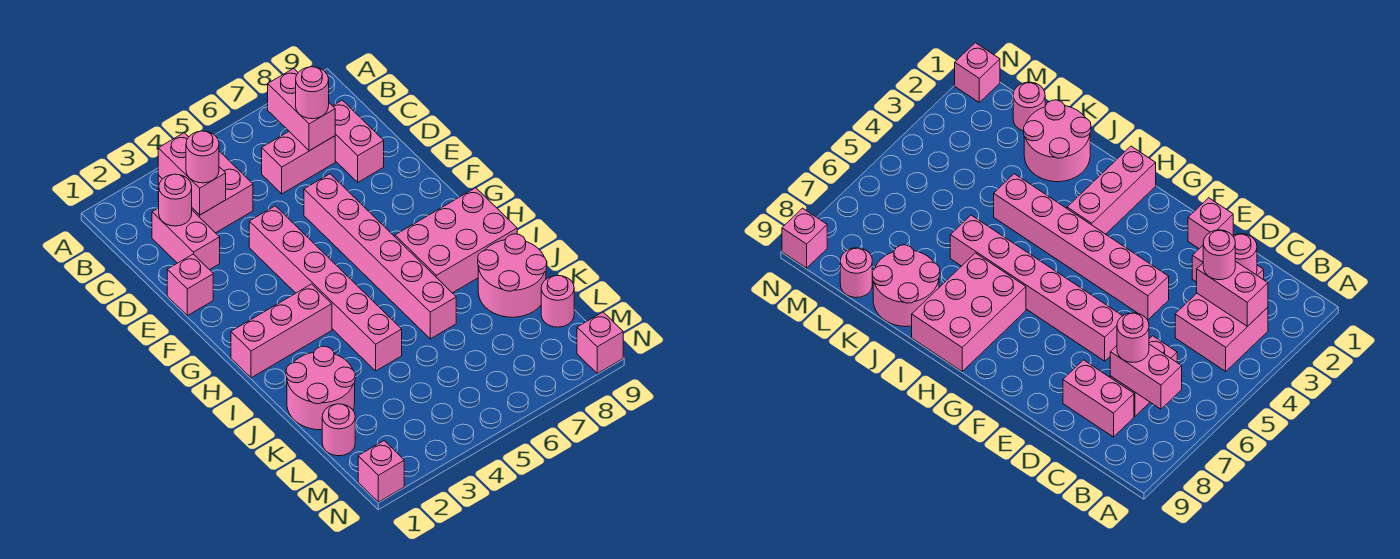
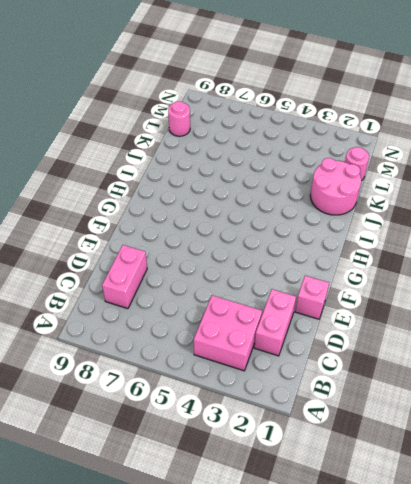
none -> pink brick C6:C7 level 1
none -> pink brick E4:J4 level 1
none -> pink brick E6:J6 level 1

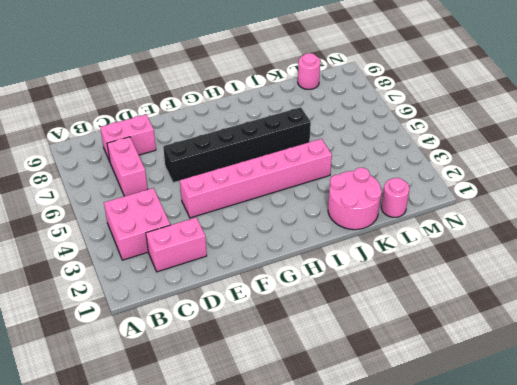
black brick E6:J6 level 1 -> pink brick E6:J6 level 1
none -> pink brick E1 level 1
none -> pink brick H1:H3 level 1
none -> pink brick H7:I9 level 1

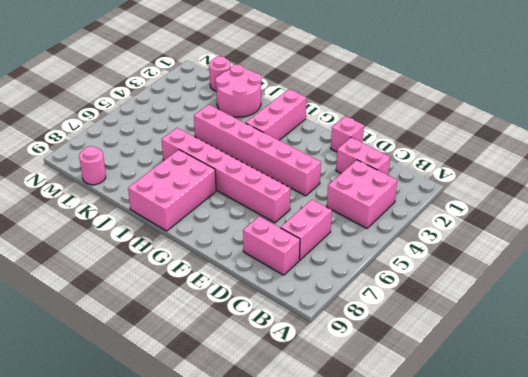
none -> pink round brick J8:K9 level 1
none -> pink brick N1 level 1
none -> pink brick N9 level 1

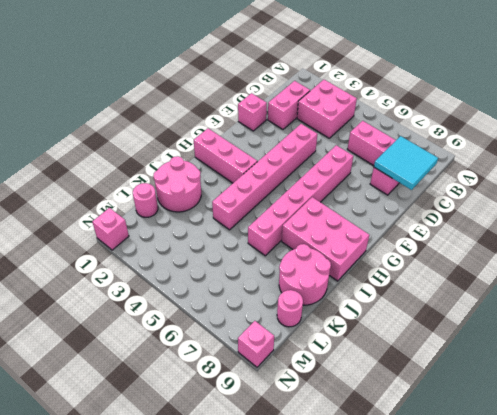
cyan tile C8:D9 level 2 -> none
none -> pink brick B3:C3 level 2
none -> pink brick B7:C7 level 2
none -> pink round brick C2 level 2

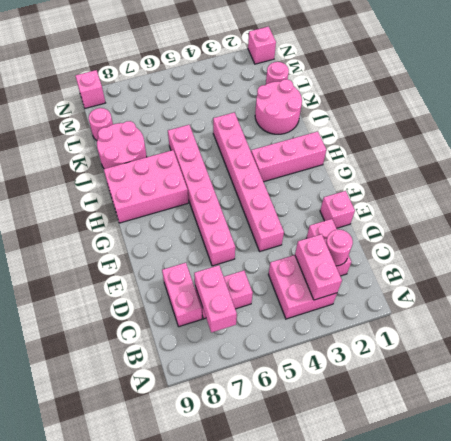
none -> pink round brick C3 level 3
none -> pink round brick C7 level 3

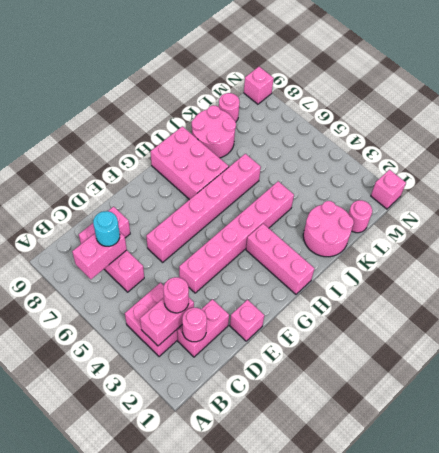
cyan round brick C7 level 3 -> pink round brick C7 level 3

